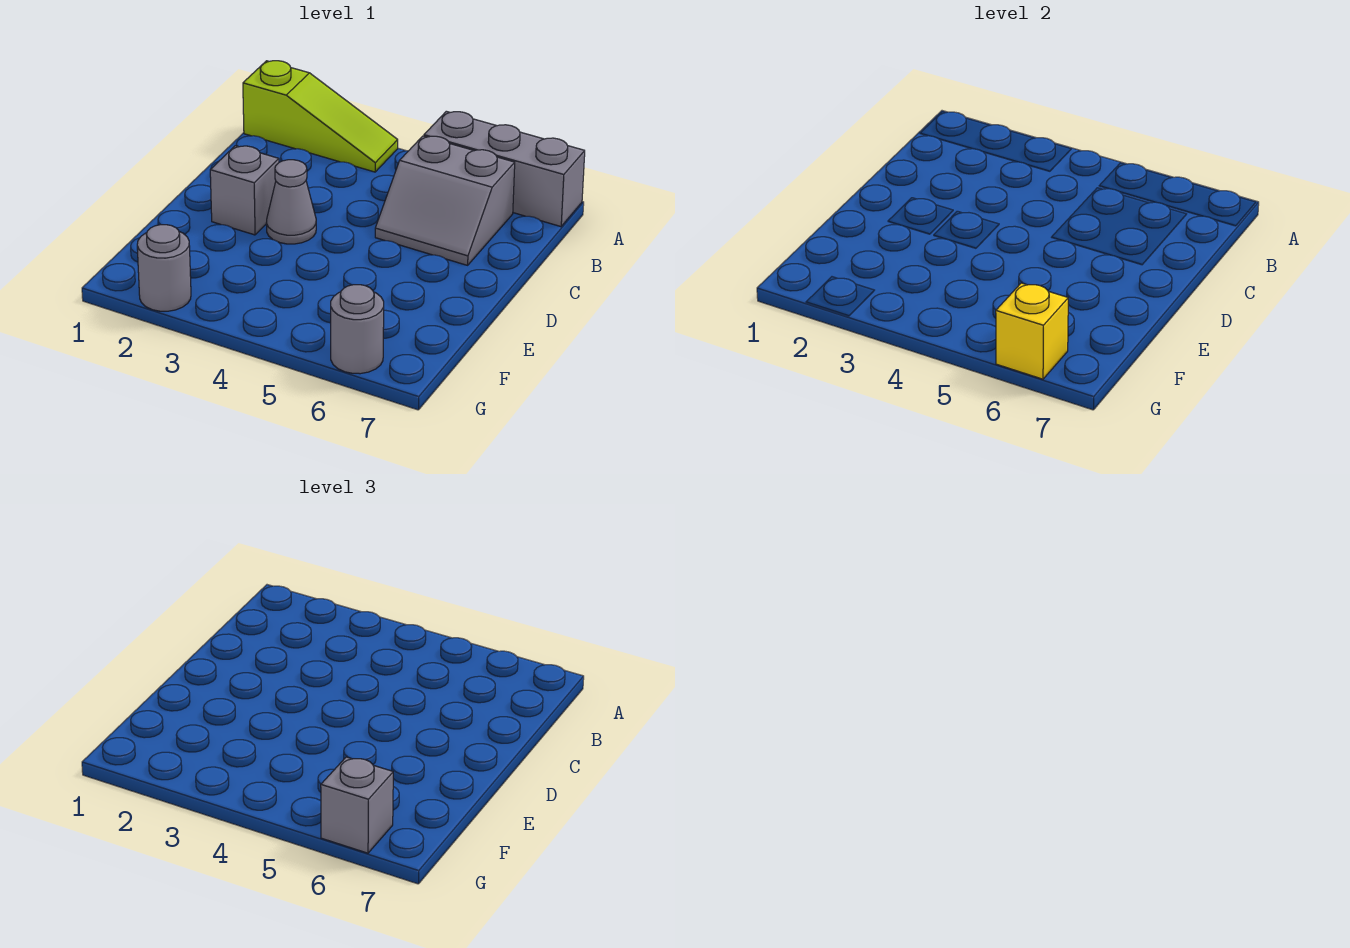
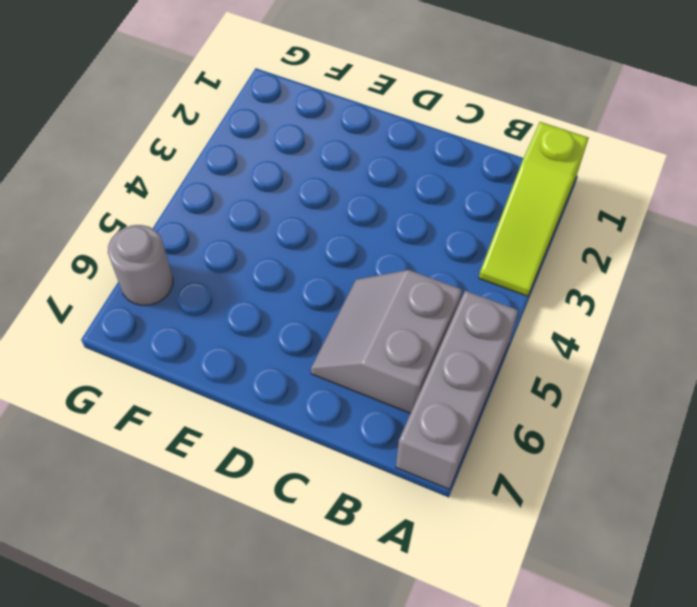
none -> grey brick D2 level 1
none -> grey cone D3 level 1

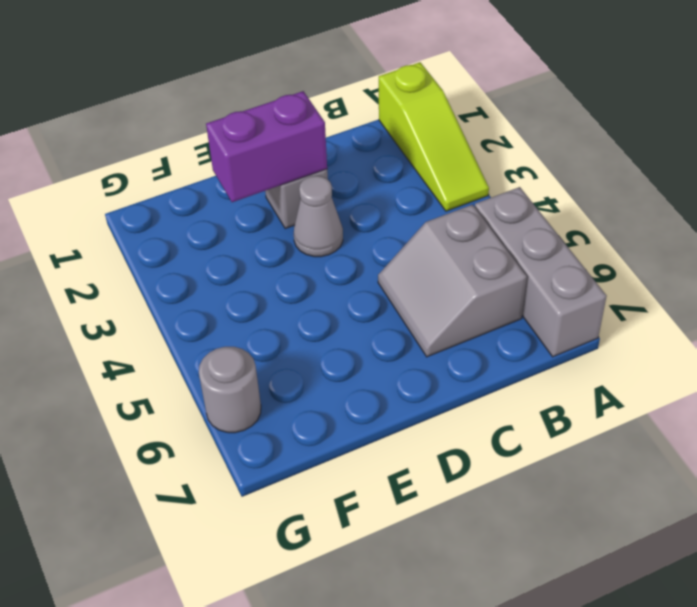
purple brick D2:E2 level 2 -> none
none -> grey round brick G2 level 1
none -> yellow brick G6 level 2

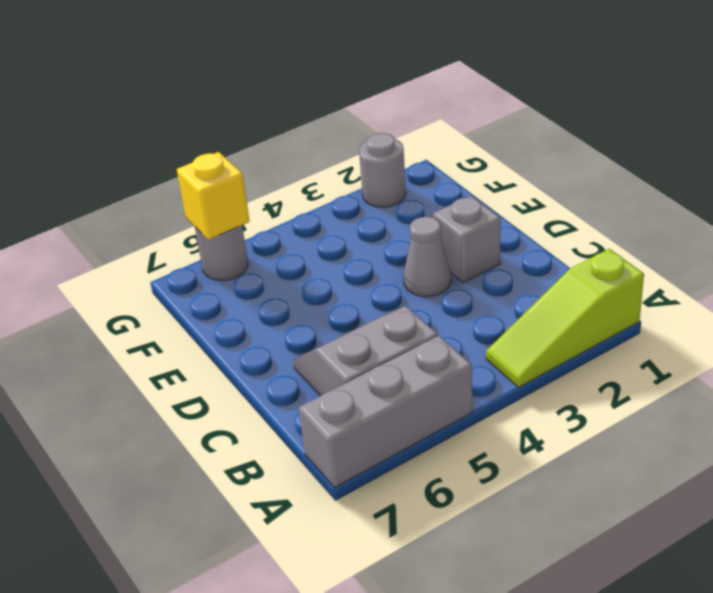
none -> grey brick G6 level 3

